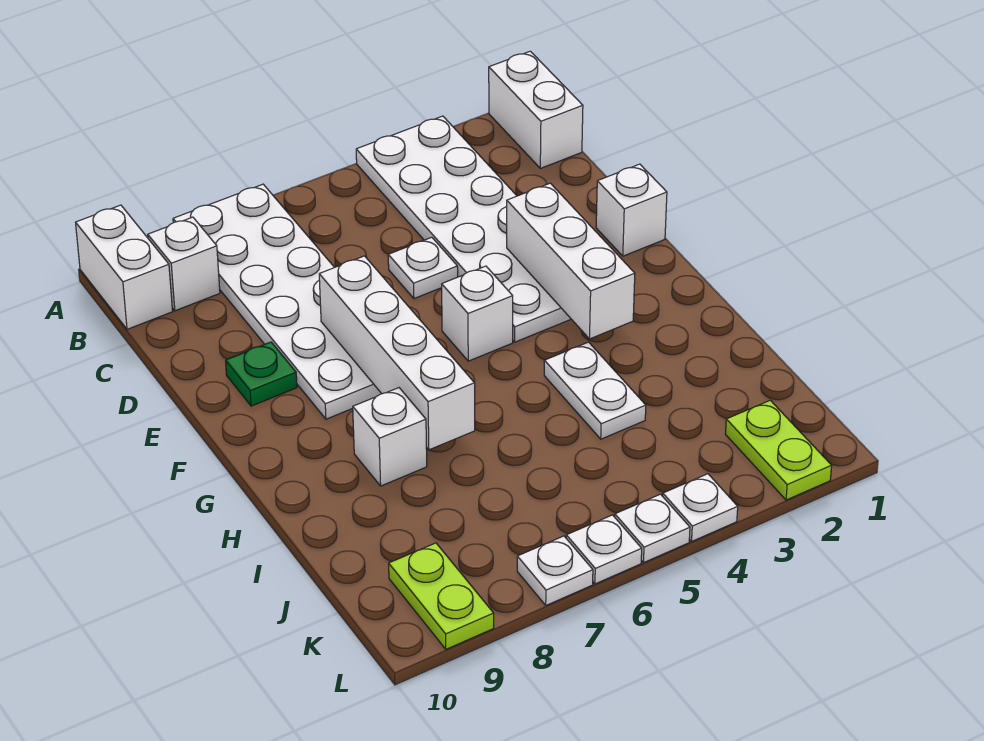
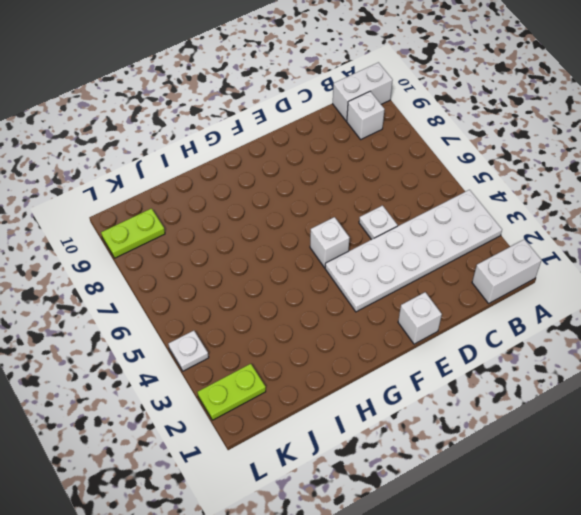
none -> white plate A7:F8 level 1
none -> green plate E9 level 1
none -> white plate H4:I4 level 1

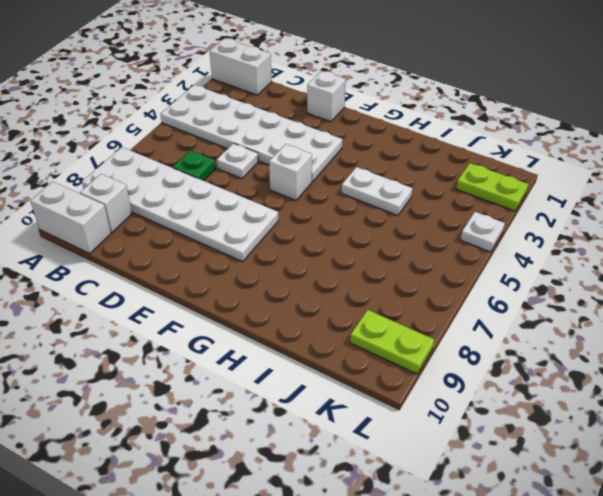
green plate C6 level 1 -> green plate E9 level 1
none -> white brick H8 level 1
none -> white plate L5 level 1
none -> white plate L6 level 1

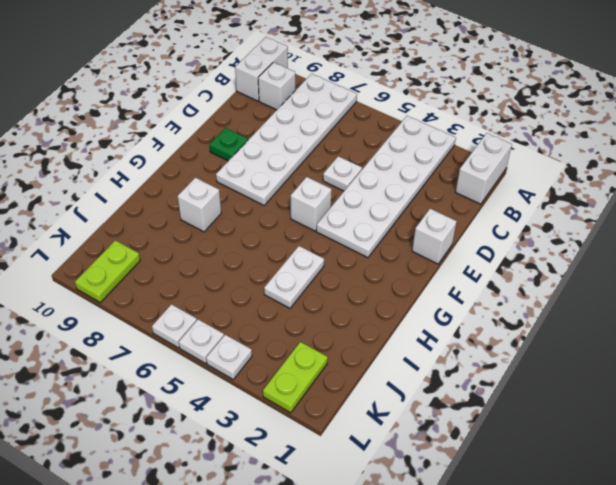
none -> white plate L7 level 1
none -> white brick E3:G3 level 2
none -> white brick E7:H7 level 2

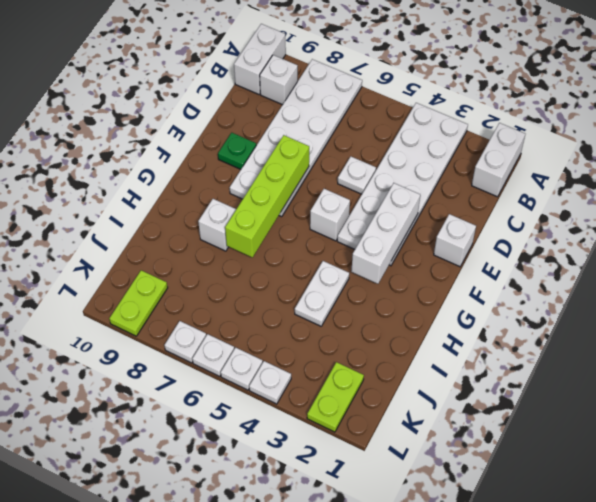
lime brick E7:H7 level 2 -> white brick E7:H7 level 2

